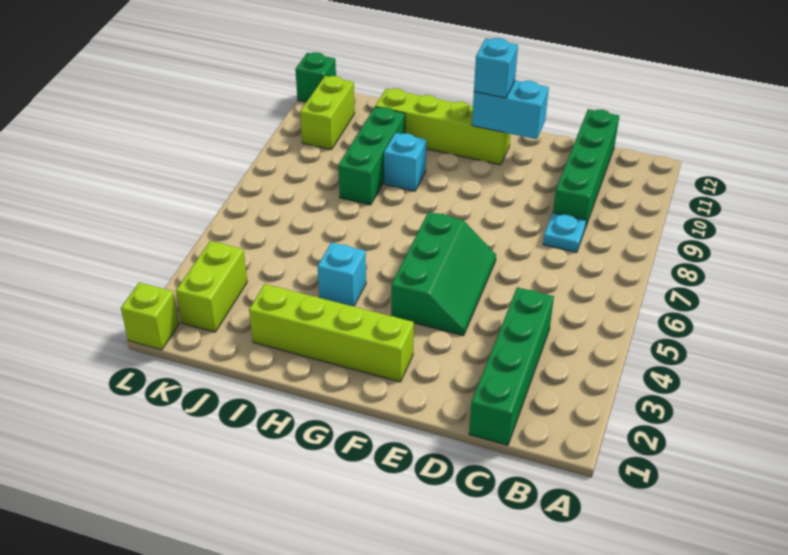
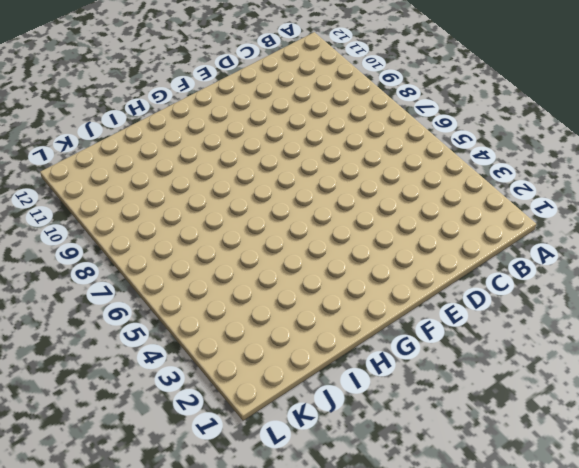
none -> green brick C1:C4 level 1
none -> cyan plate C8 level 1
none -> green brick C9:C12 level 1

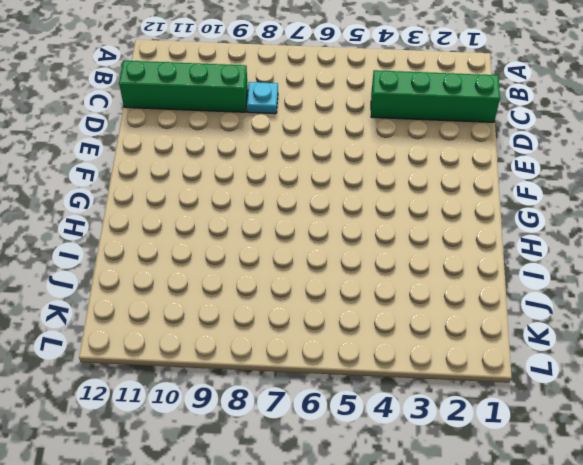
none -> green slope E4:F6 level 1 top F
none -> lime brick F2:I2 level 1
none -> lime brick F11:I11 level 1

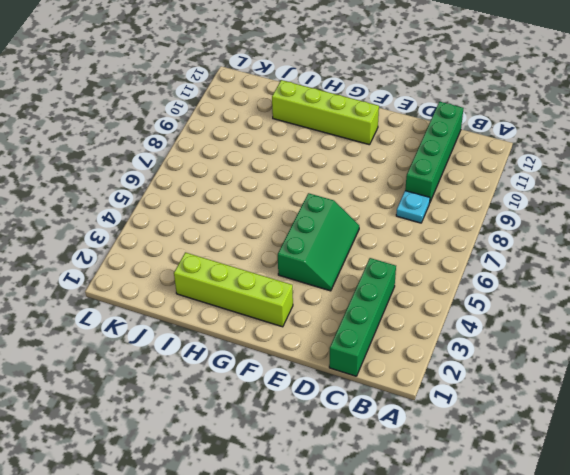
none -> cyan brick H4 level 1
none -> cyan brick H9 level 1
none -> green brick I8:I10 level 1

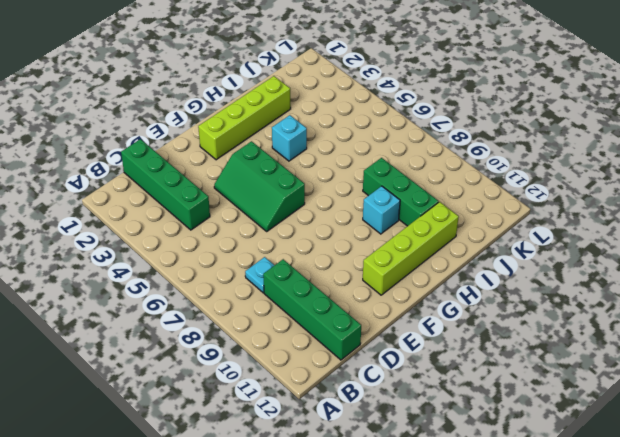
none -> lime brick K2:K3 level 1
none -> lime brick K10:K11 level 1
none -> lime brick L1 level 1

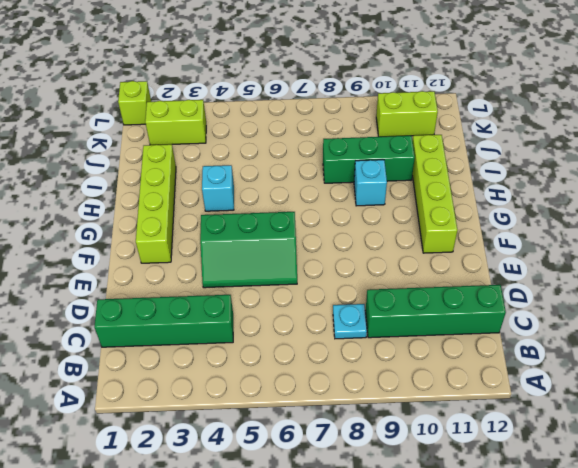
none -> green brick L12 level 1
none -> cyan brick E11:F11 level 2
none -> cyan brick F11 level 3

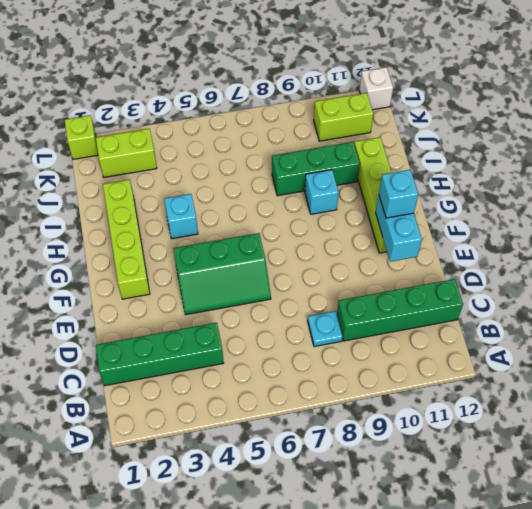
white brick L12 level 1 -> green brick L12 level 1

